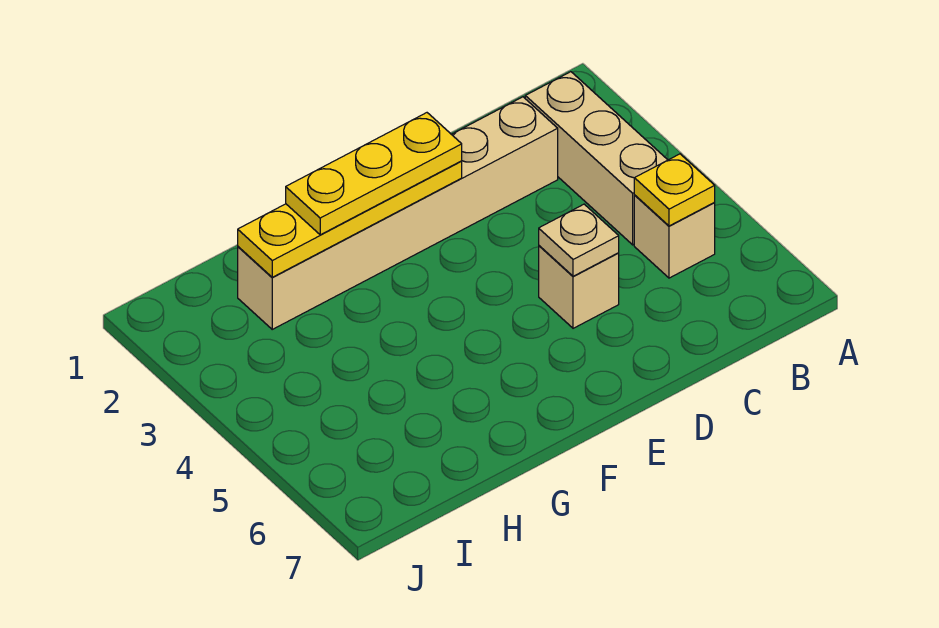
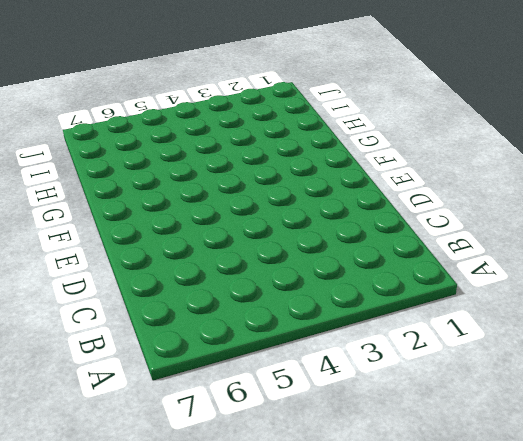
none -> tan brick B2:B4 level 1
none -> tan brick B5 level 1

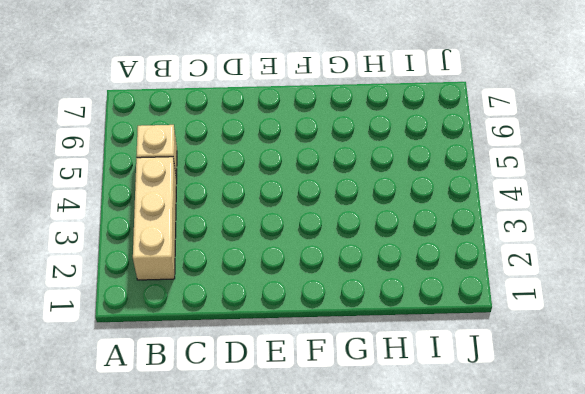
none -> tan brick C2:H2 level 1
none -> tan brick D5 level 1

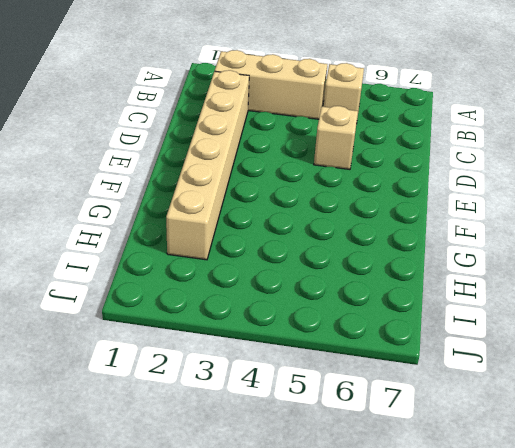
none -> yellow plate B5 level 2
none -> tan plate D5 level 2

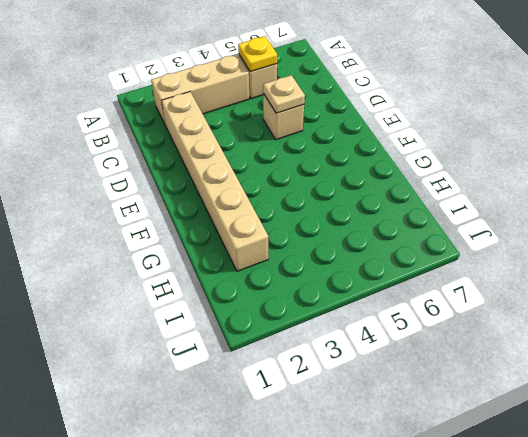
none -> yellow plate E2:H2 level 2
none -> yellow plate E2:G2 level 3

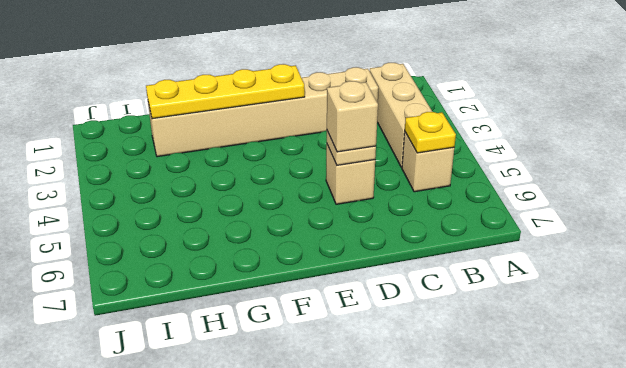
tan brick D5 level 3 -> none
none -> yellow plate E2:G2 level 3

